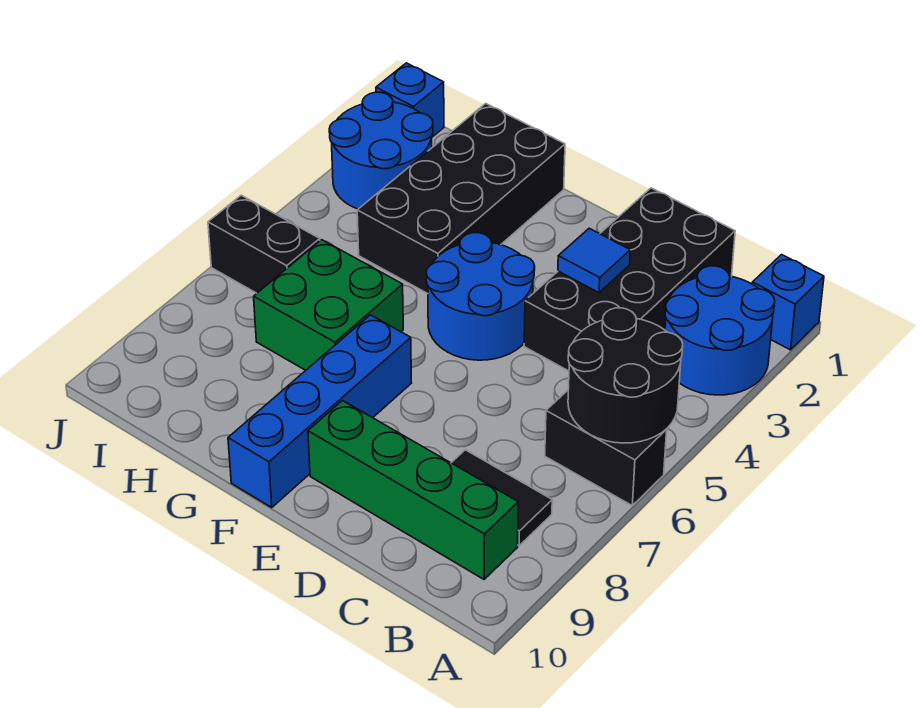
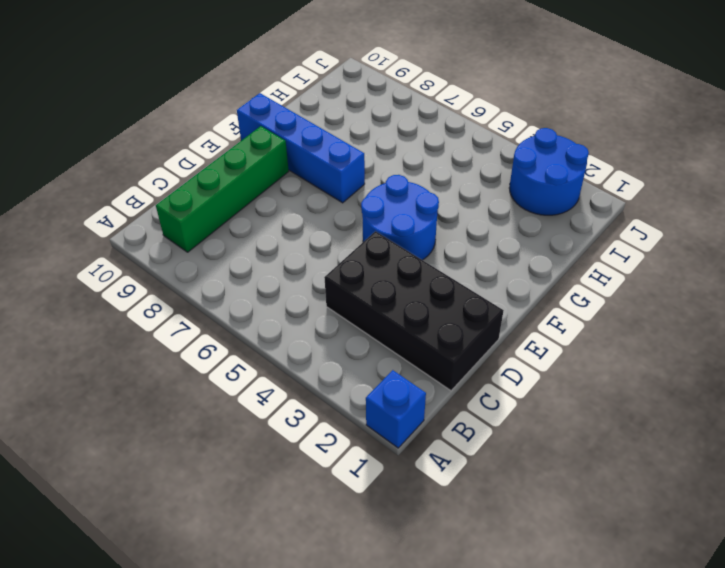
none -> blue round brick A2:B3 level 1
none -> black brick A6:B6 level 1
none -> black tile B8:C8 level 1

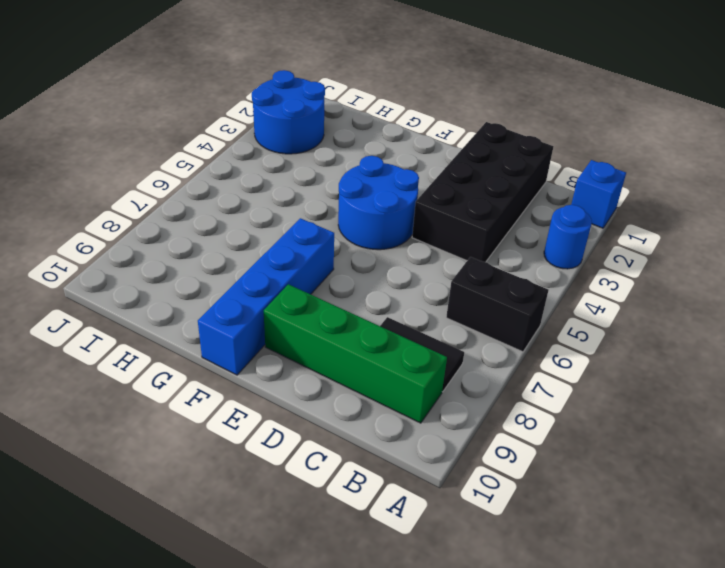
blue round brick A3 level 1 -> blue round brick A2:B3 level 1
none -> black brick G1:H4 level 1
none -> green brick G6:H7 level 1
none -> black brick I6:J6 level 1

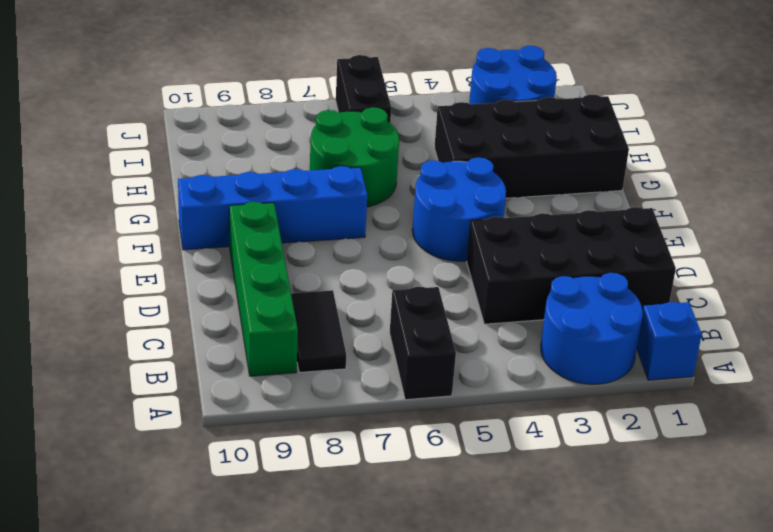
green round brick G6:H7 level 1 -> green brick G6:H7 level 1
none -> blue brick J1 level 1
none -> black round brick A5:B6 level 2
none -> blue tile D3 level 2

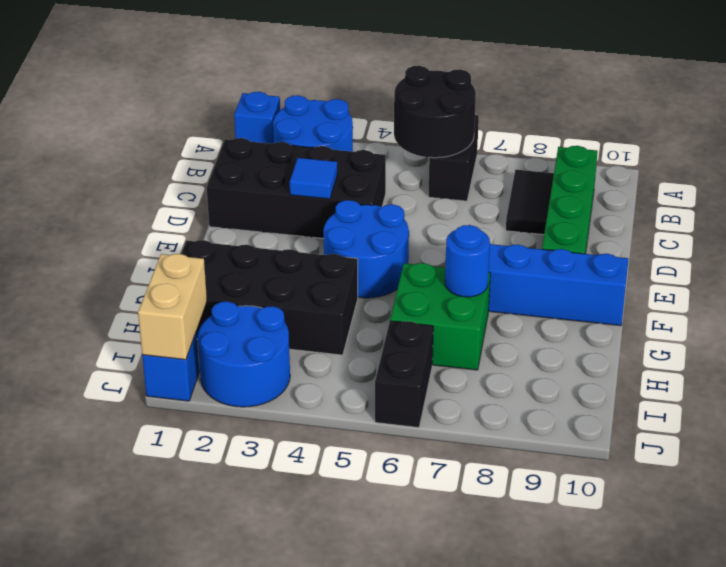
blue round brick G7 level 2 -> none
tan brick I1:J1 level 2 -> none

